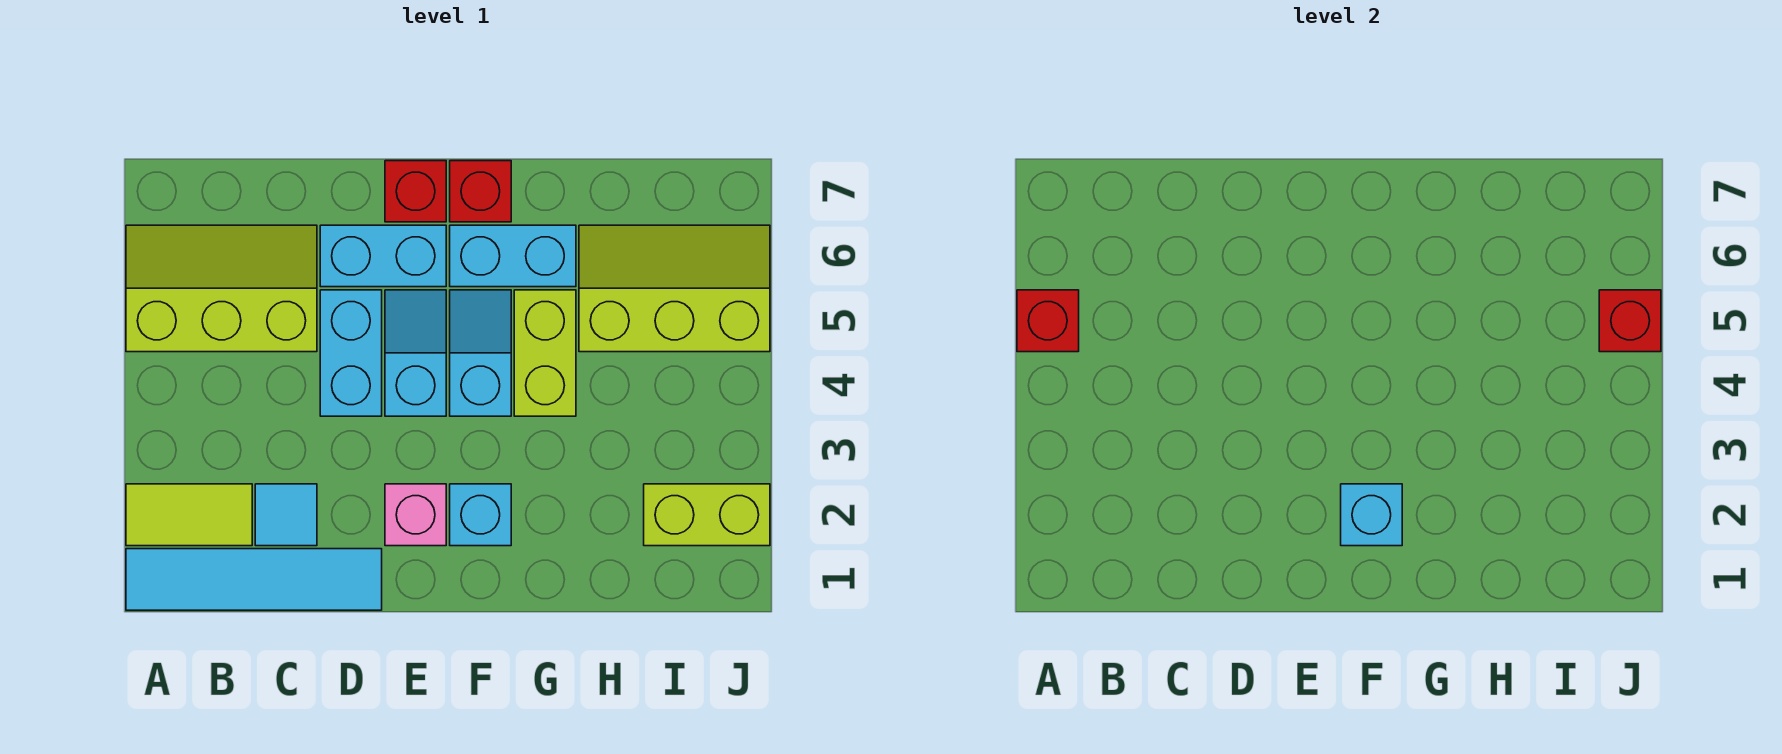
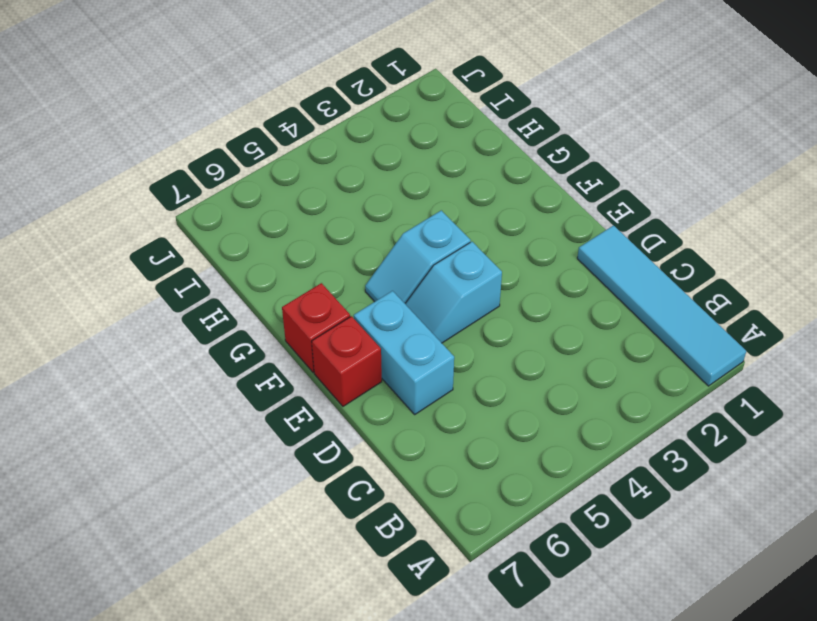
none -> lime tile A2:B2 level 1
none -> lime slope A5:C6 level 1 top 5
none -> cyan tile C2 level 1

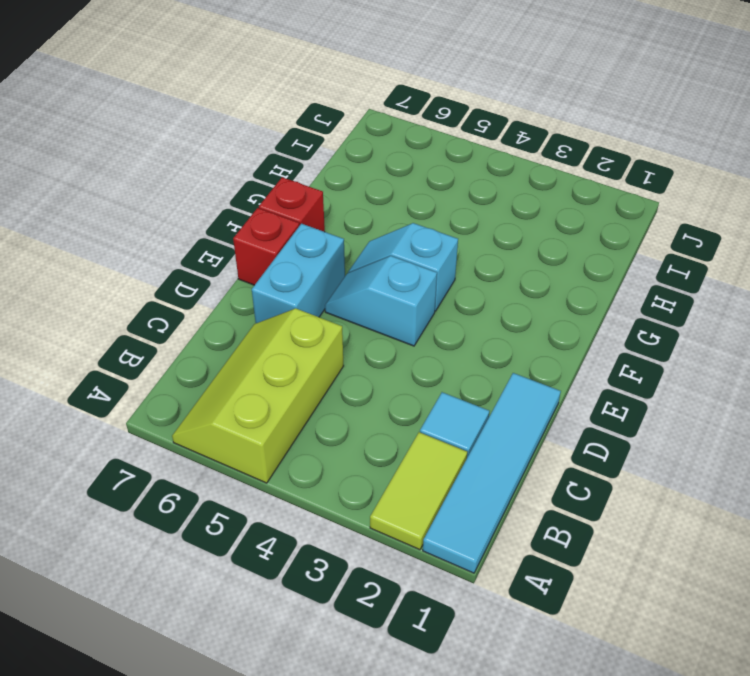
none -> cyan brick D4:D5 level 1
none -> pink brick E2 level 1
none -> cyan brick F2 level 1

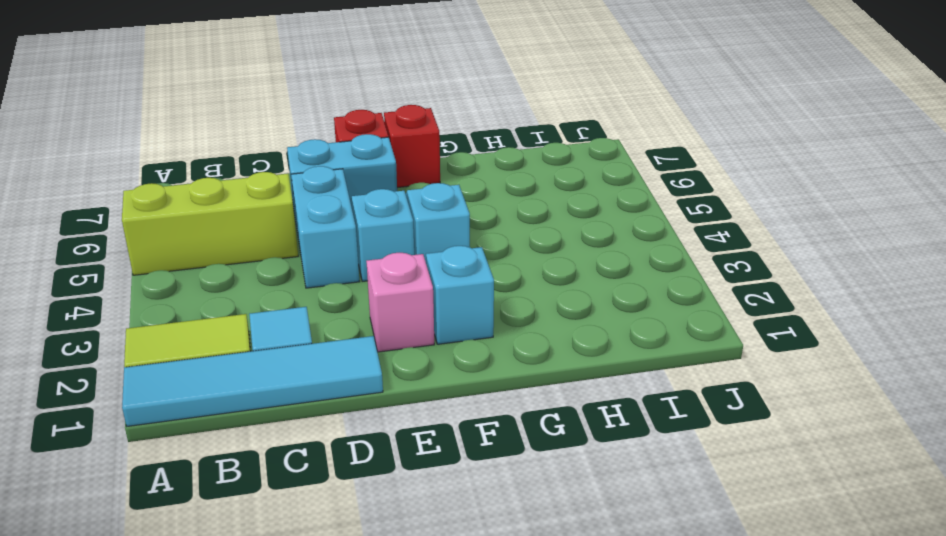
none -> cyan brick F6:G6 level 1
none -> lime brick G4:G5 level 1
none -> lime slope H5:J6 level 1 top 5

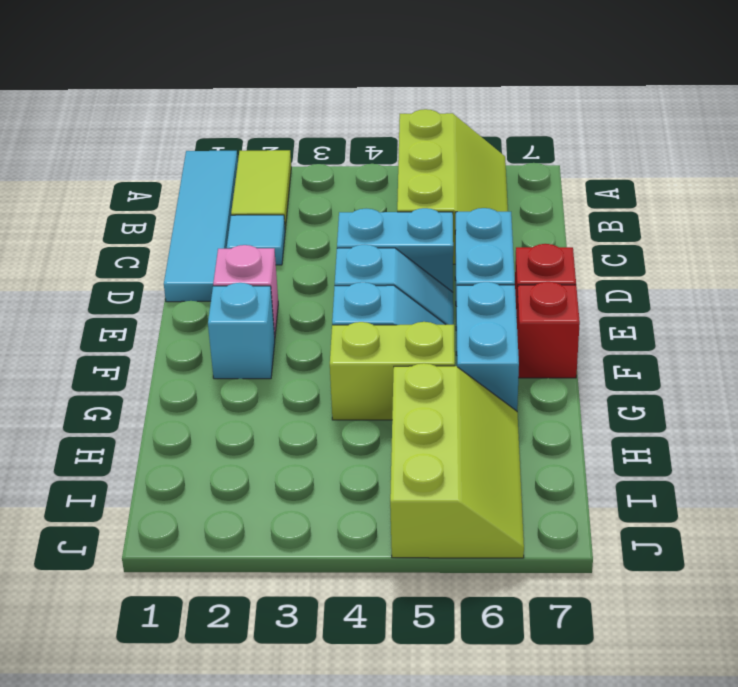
none -> lime brick I2:J2 level 1
none -> red brick A5 level 2
none -> cyan brick F2 level 2

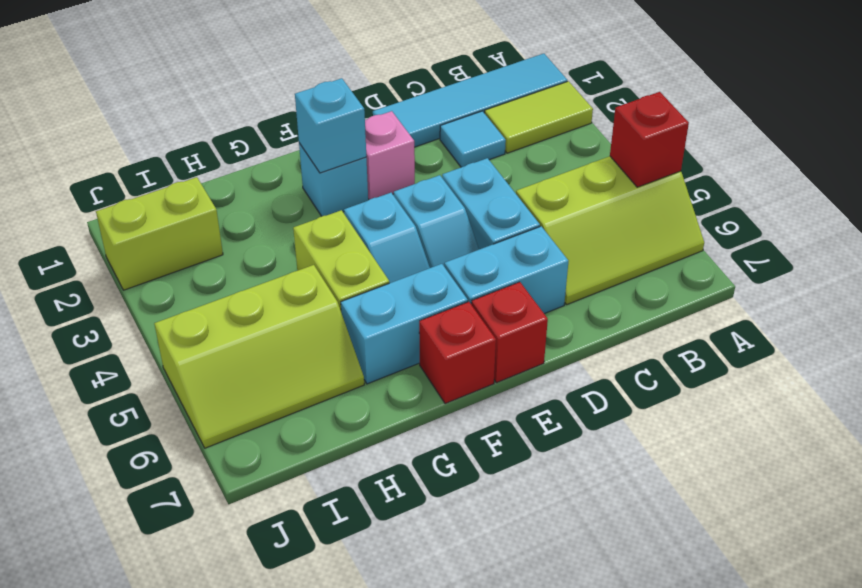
none -> red brick J5 level 2

